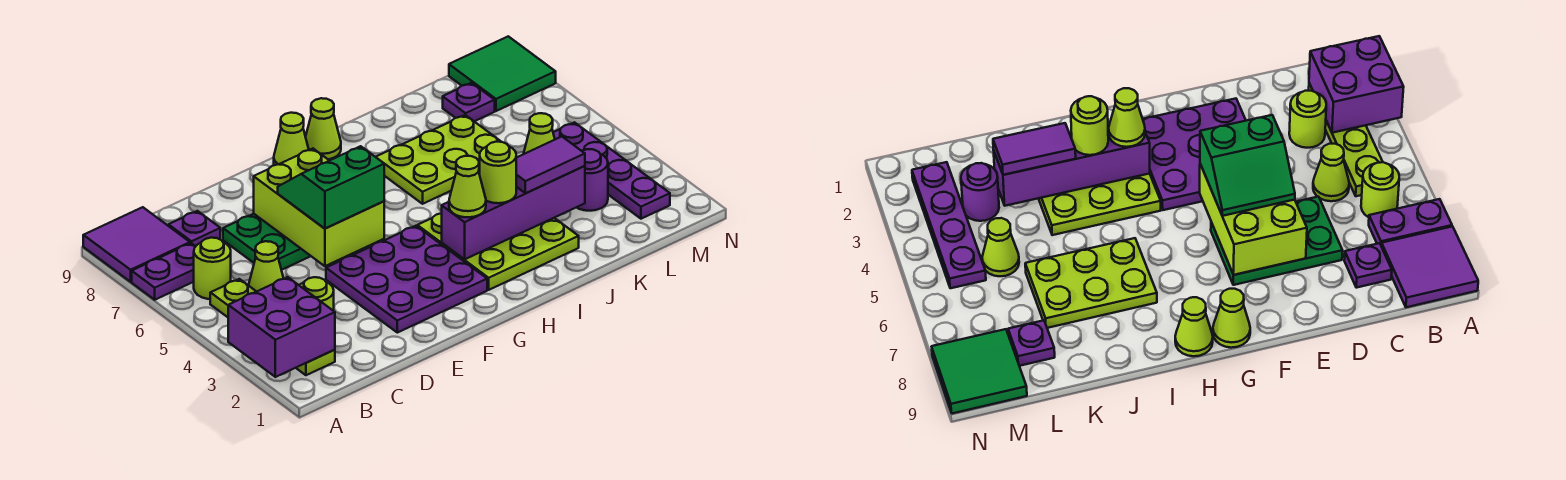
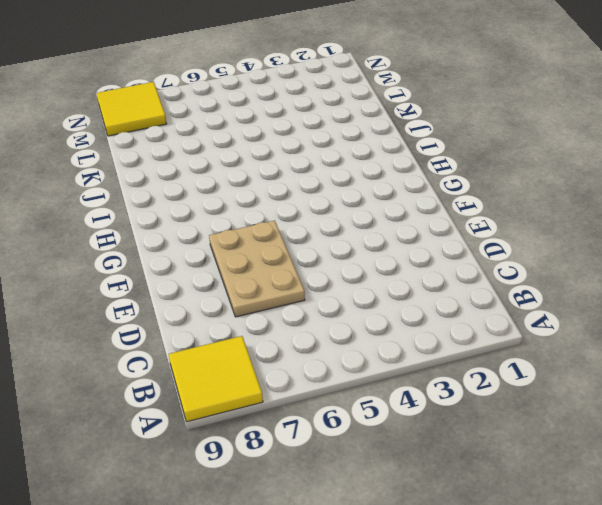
yellow tile A8:B9 level 1 -> purple tile A8:B9 level 1
tan plate D6:F7 level 1 -> green plate D6:F7 level 1
yellow tile M8:N9 level 1 -> green tile M8:N9 level 1
none -> purple plate A7:B7 level 1
none -> lime plate B2:B5 level 1
none -> lime round brick B6 level 1

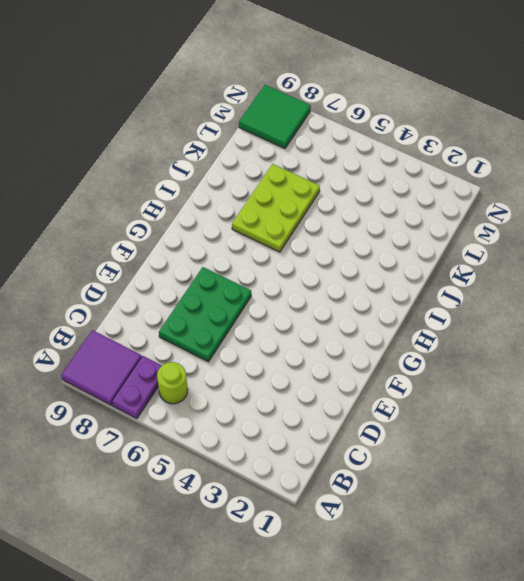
none -> lime plate B2:B5 level 1
none -> lime round brick C3 level 1
none -> lime cone C5 level 1

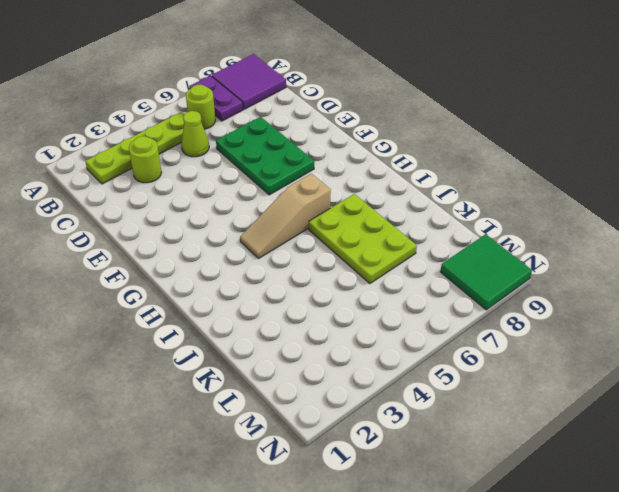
tan slope H4:H6 level 1 top 6 -> lime plate H2:J4 level 1
none -> purple plate C8 level 1
none -> purple plate E2:G4 level 1
none -> lime cone G9 level 1

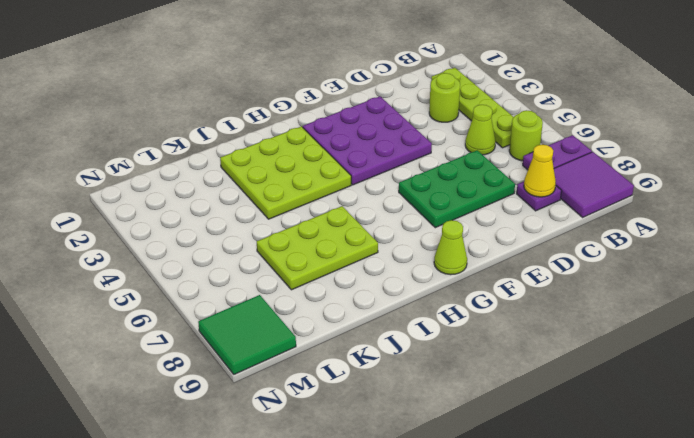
yellow cone C8 level 2 -> none
none -> lime cone H9 level 1
none -> purple round brick L3 level 1
none -> lime cone L5 level 1

